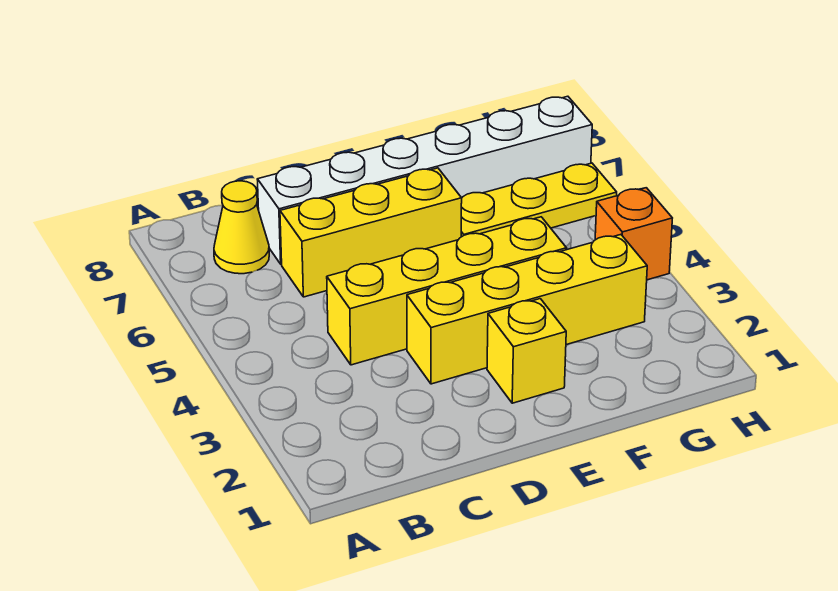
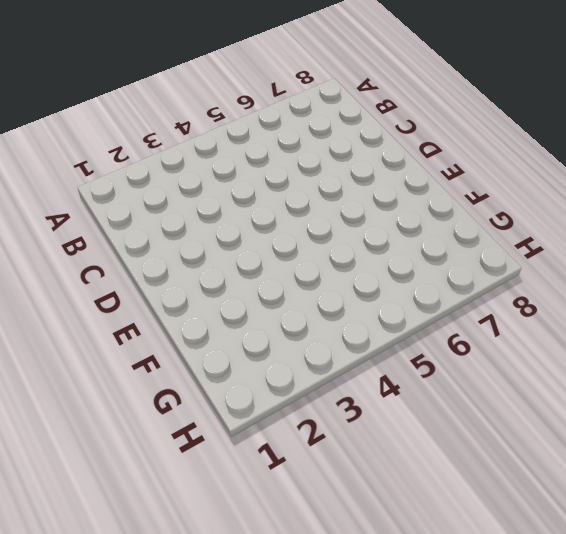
none -> yellow cone B7 level 1
none -> yellow brick C4:F4 level 1

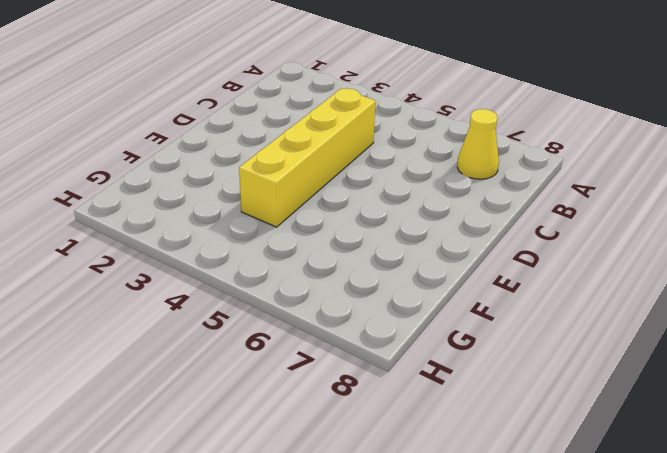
none -> yellow brick C6:E6 level 1
none -> white brick C7:H7 level 1

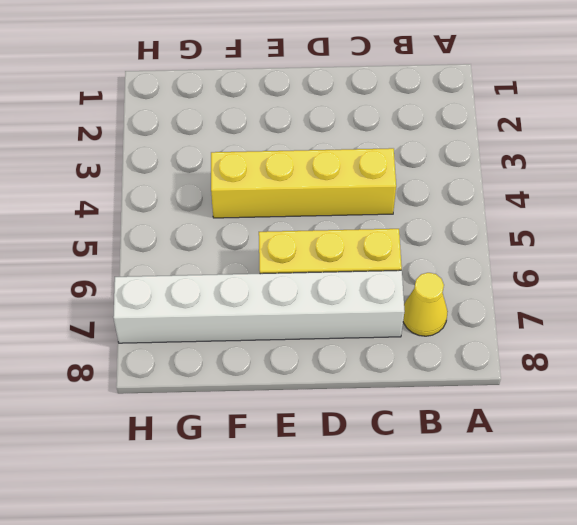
none -> yellow brick D3:G3 level 1
none -> yellow brick E2 level 1

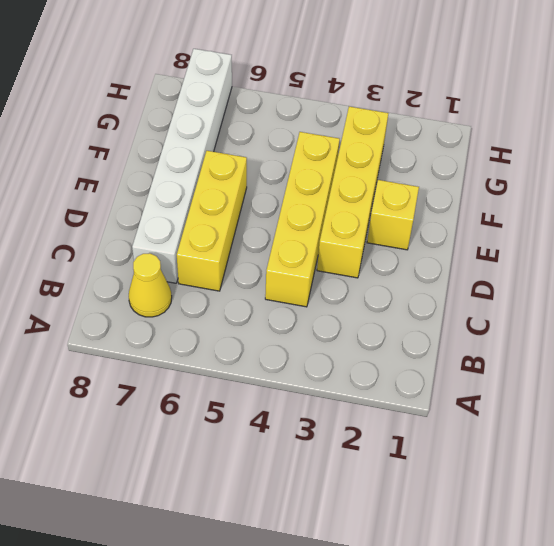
none -> yellow plate F6:H6 level 1
none -> orange brick H4 level 1

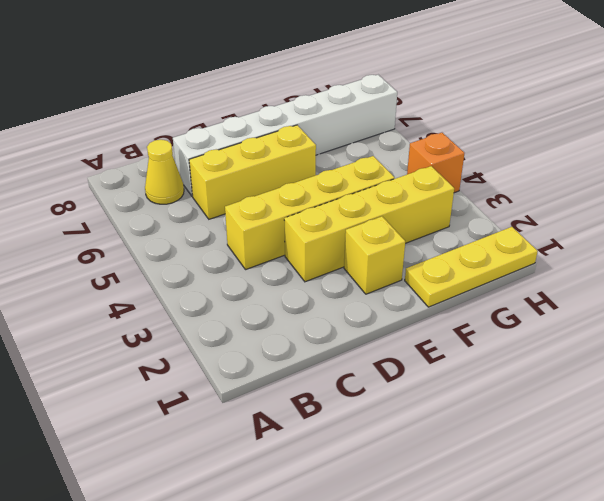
yellow plate F1:H1 level 1 -> yellow plate F6:H6 level 1

